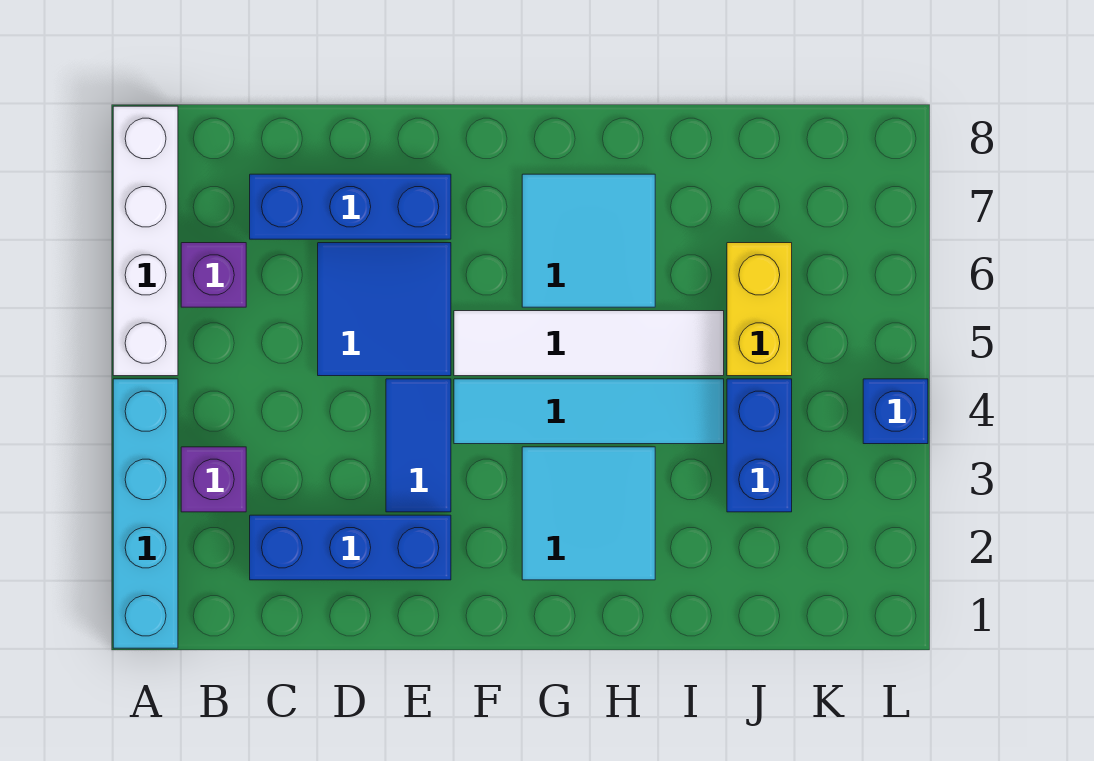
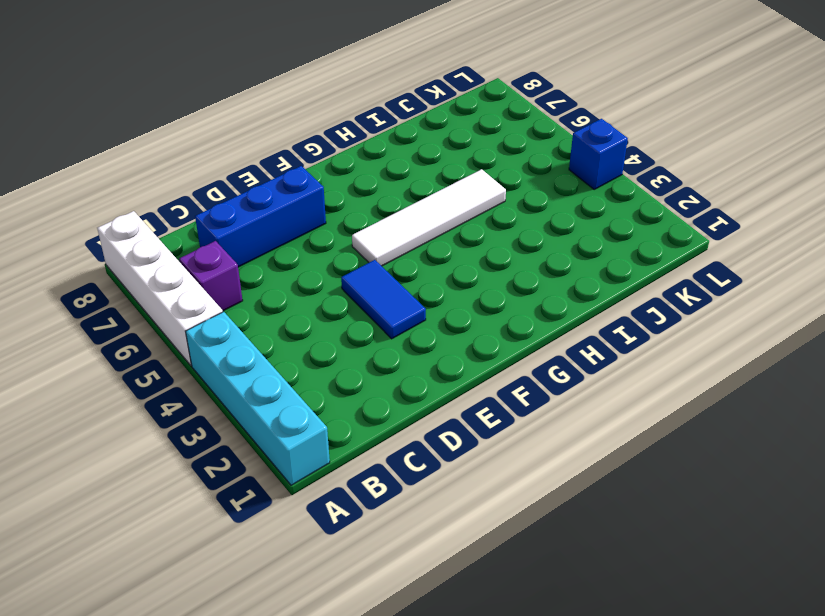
none -> purple brick B3 level 1
none -> blue brick C2:E2 level 1
none -> blue tile D5:E6 level 1

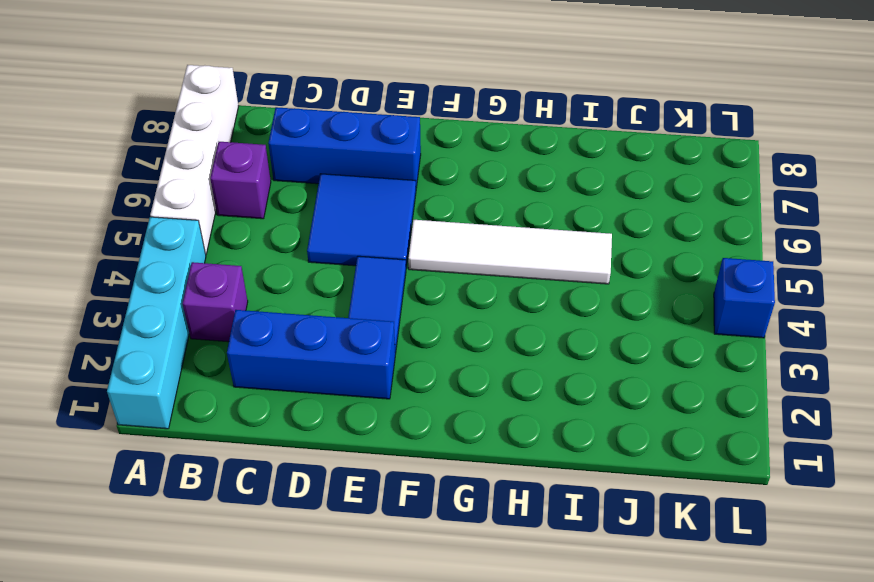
none -> cyan tile F4:I4 level 1
none -> cyan tile G2:H3 level 1
none -> cyan tile G6:H7 level 1

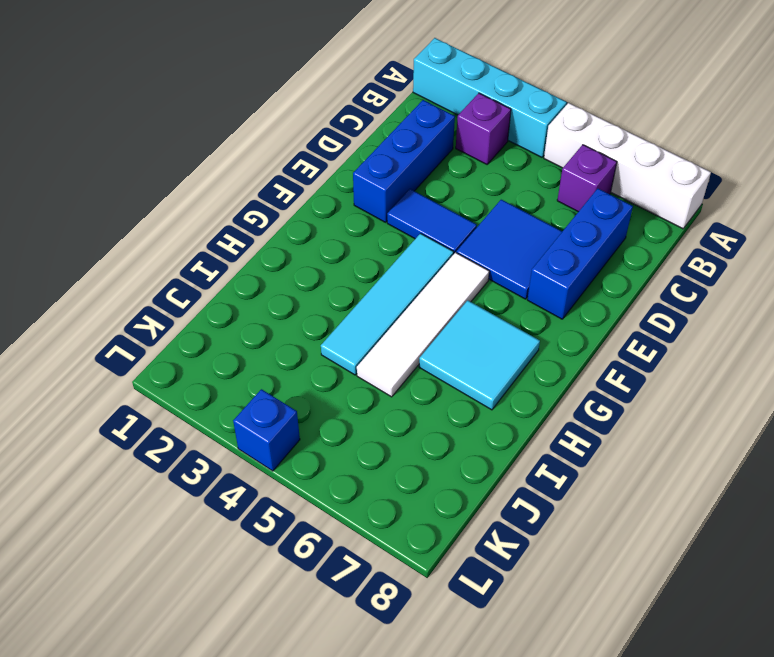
none -> cyan tile G2:H3 level 1
none -> blue brick J3:J4 level 1
none -> yellow brick J5:J6 level 1

